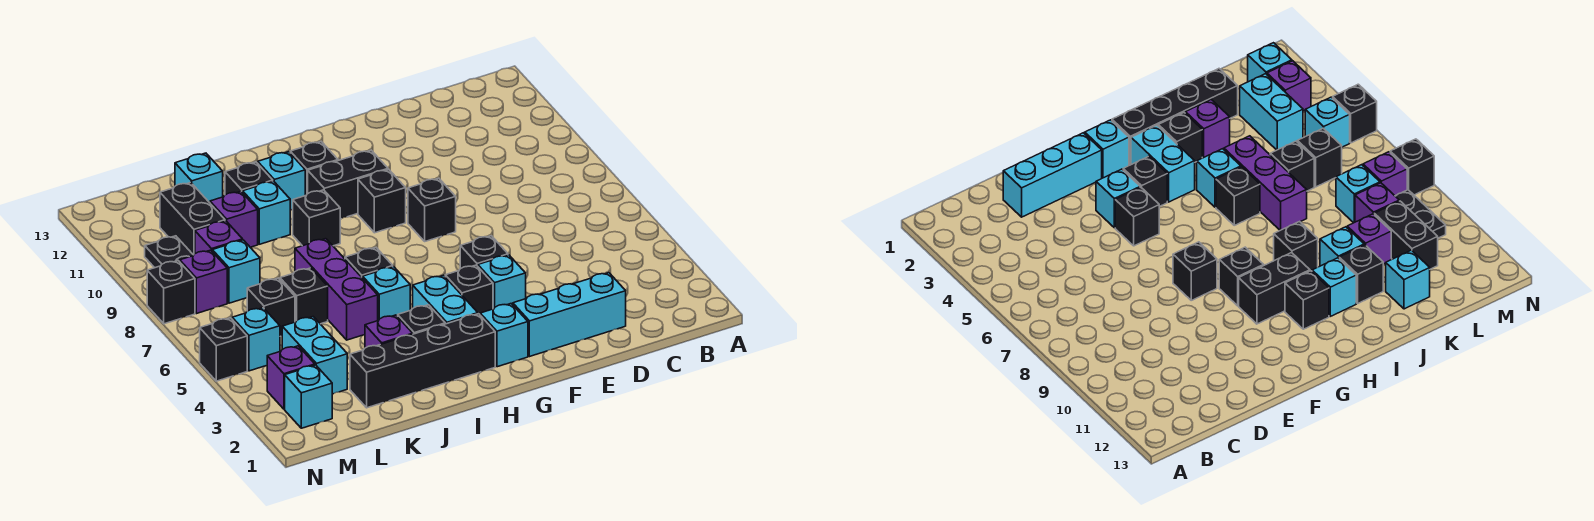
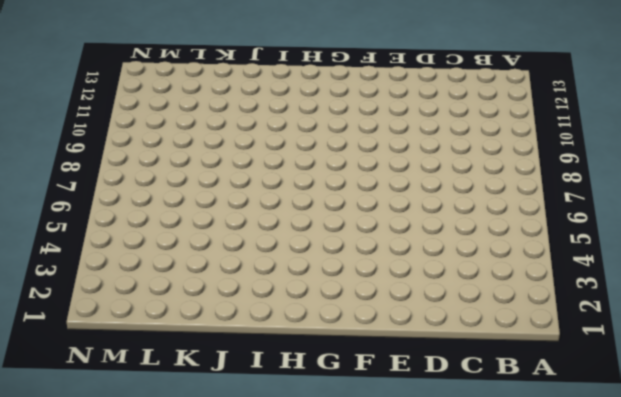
none -> cyan brick D2:F2 level 1
none -> cyan brick F4 level 1
none -> black brick F5 level 1
none -> black brick F8 level 1

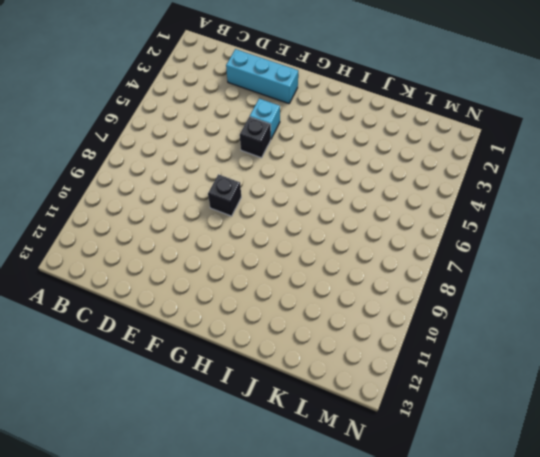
none -> cyan brick G2 level 1
none -> black brick G4 level 1
none -> black brick G9 level 1
none -> black brick G10:H10 level 1

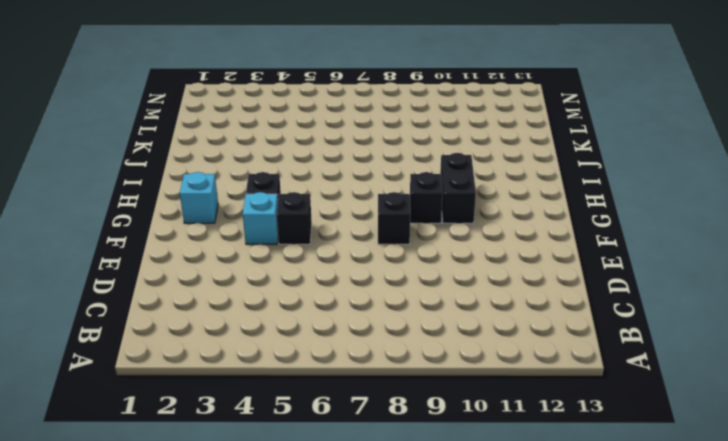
none -> cyan brick D2:F2 level 1
none -> black brick H2:K2 level 1
none -> cyan brick H3:H4 level 1
none -> black brick H11 level 1

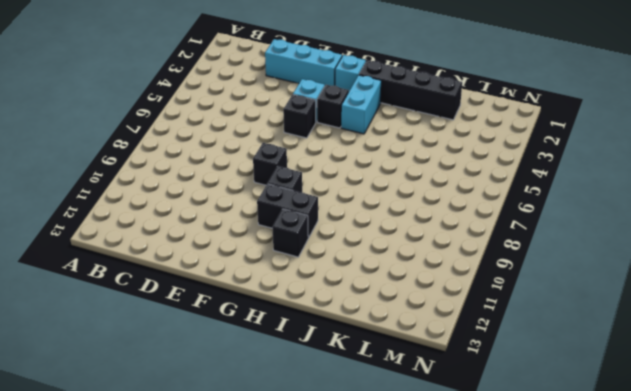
none -> black brick I3 level 1
none -> cyan brick I5 level 1
none -> black brick I6 level 1
none -> black brick I9 level 1

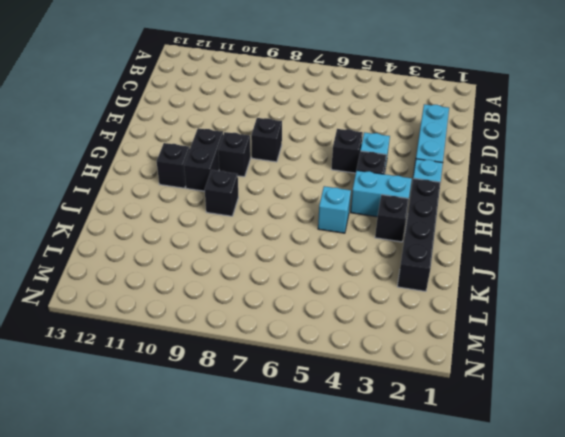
none -> black brick I6 level 1
none -> cyan brick I11 level 1
none -> purple brick J3 level 1
none -> purple brick J5:J7 level 1

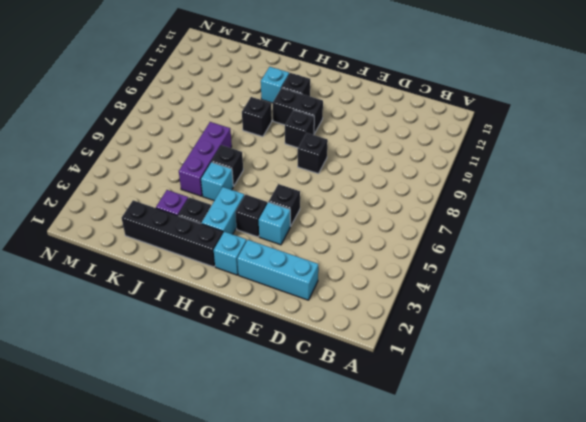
none -> cyan brick J10 level 1
none -> black brick J11 level 1
none -> black brick K6 level 1
none -> purple brick K10 level 1

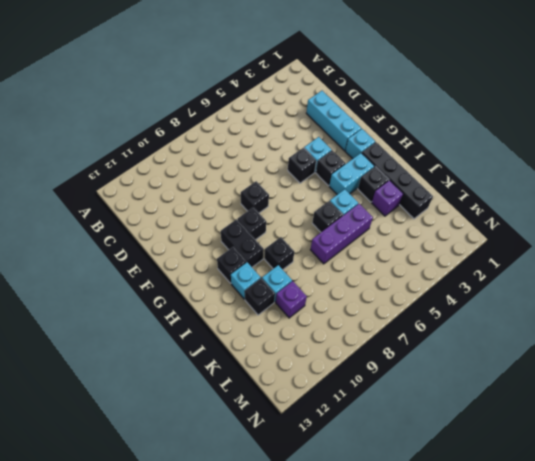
none -> black brick K6 level 1
none -> cyan brick K12 level 1
none -> cyan brick L3:L4 level 1
none -> black brick L6 level 1

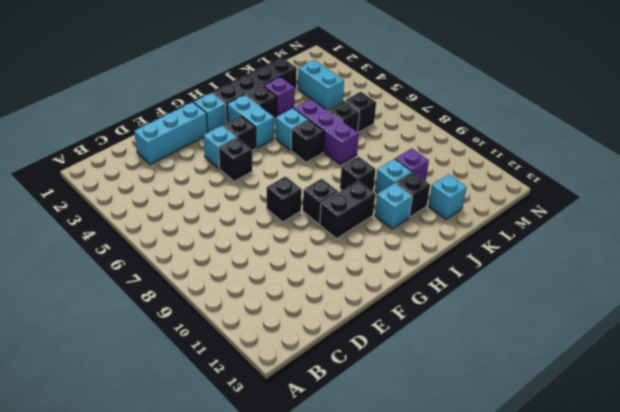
none -> black brick H11 level 1
none -> cyan brick L8 level 1
none -> purple brick L9 level 1
none -> black brick L10:L11 level 1

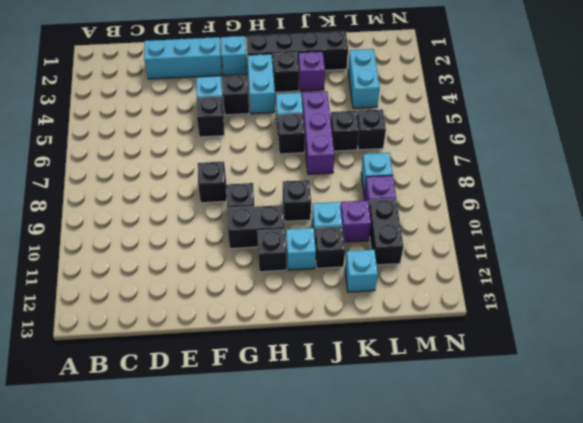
none -> cyan brick M2 level 1
none -> purple brick M3 level 1
none -> cyan brick M5 level 1
none -> purple brick M8 level 1

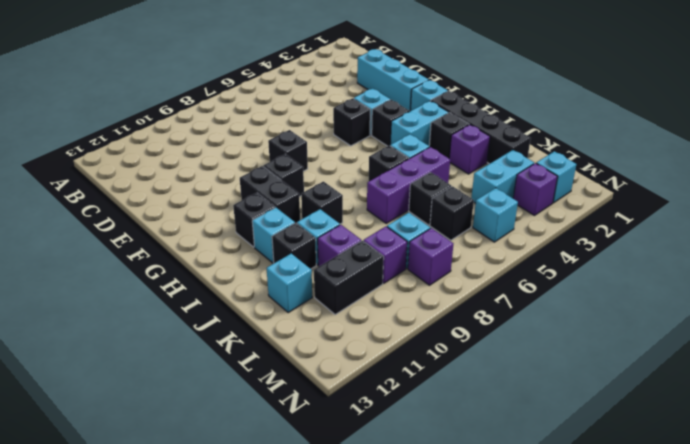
none -> black plate M9:M10 level 1
none -> black brick N5 level 1
none -> black brick N8 level 1

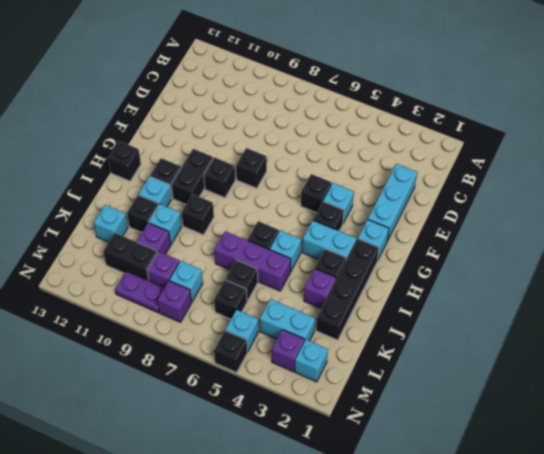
black brick H13 level 1 -> black brick N8 level 1
purple plate M9:M10 level 1 -> black plate M9:M10 level 1

